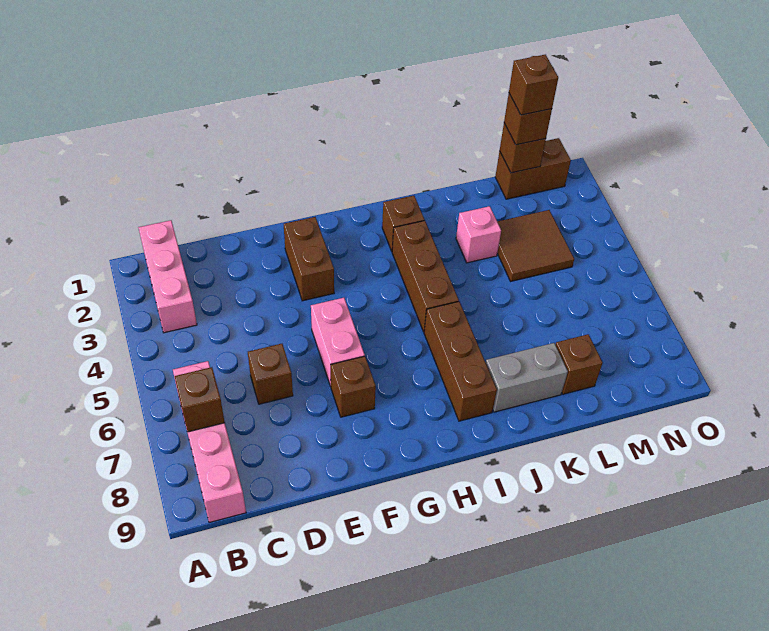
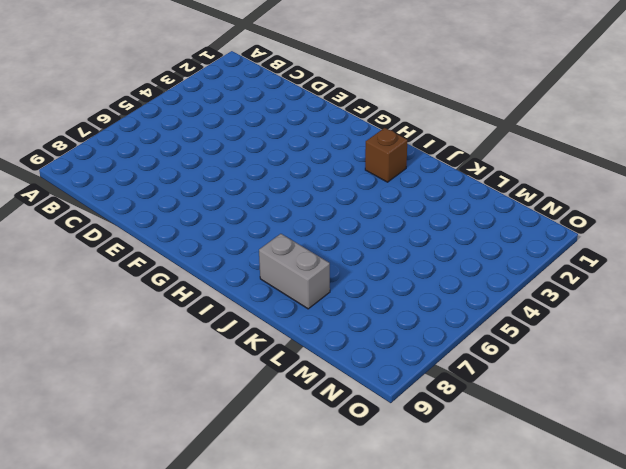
none -> pink brick B1:B3 level 1
none -> pink brick B6:B9 level 1
none -> brown brick D6 level 1

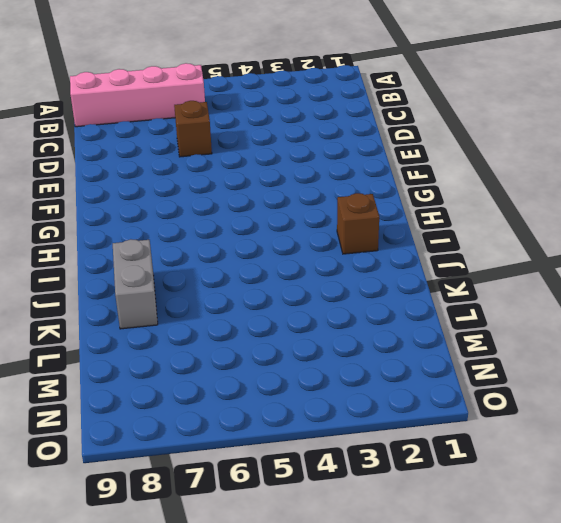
none -> pink brick B1:B3 level 1
none -> brown brick F2:F3 level 1
none -> pink brick F5:F6 level 1

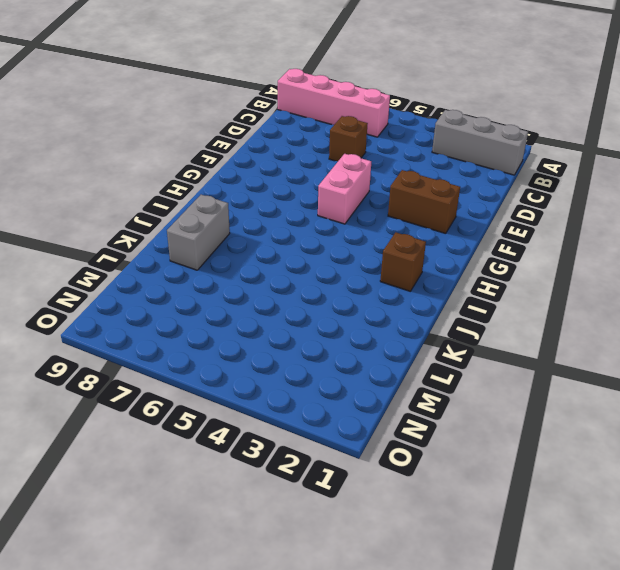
grey brick B1:B3 level 1 -> pink brick B1:B3 level 1
pink brick F5:G5 level 1 -> pink brick F5:F6 level 1
none -> brown brick F7 level 1
none -> brown brick I3:I5 level 1
none -> brown brick I6:I8 level 1

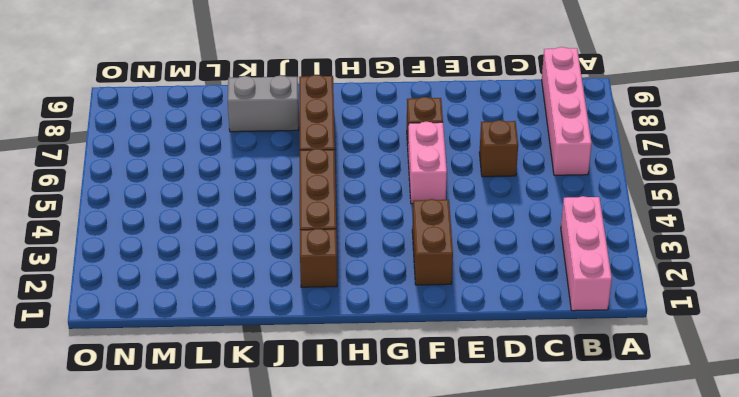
none -> pink brick K3 level 1
none -> brown tile L3:M4 level 1
none -> brown brick L8 level 1

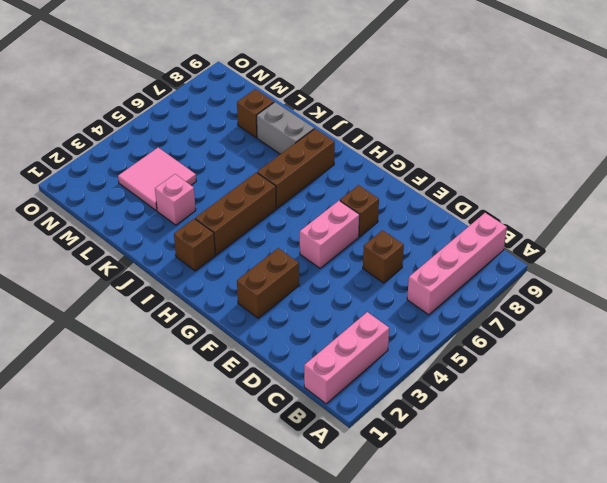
pink tile L3:M4 level 1 -> brown tile L3:M4 level 1
none -> brown brick M1:N1 level 1
none -> brown brick B7 level 2
none -> brown brick M1 level 2

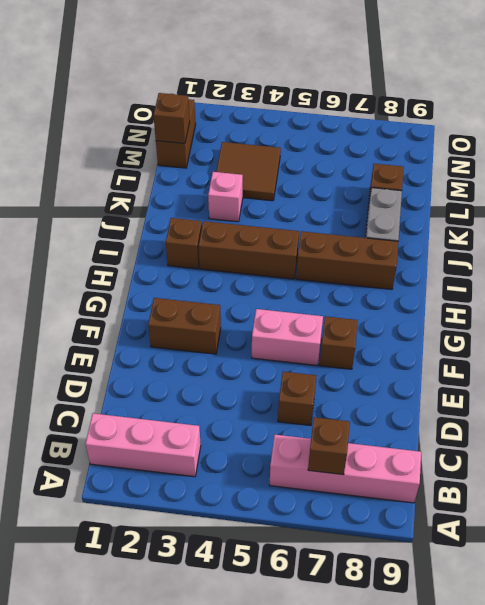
none -> brown brick M1 level 3
none -> brown brick M1 level 4

